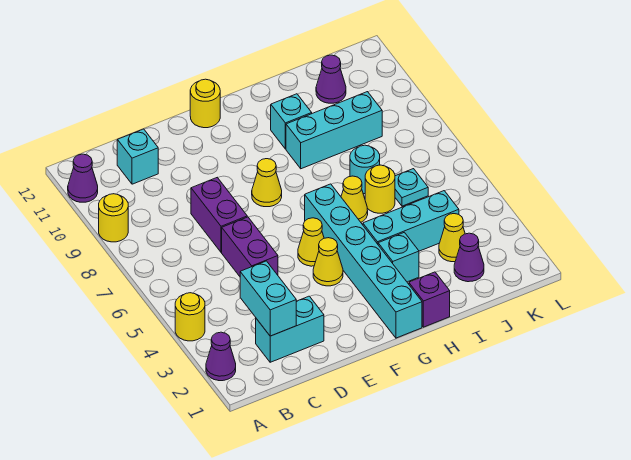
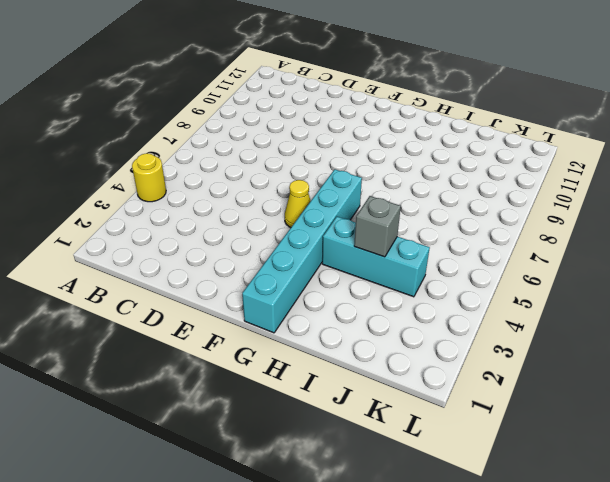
grey brick I4 level 2 -> none
none -> purple cone A2 level 1
none -> yellow round brick A9 level 1
none -> purple cone A11 level 1

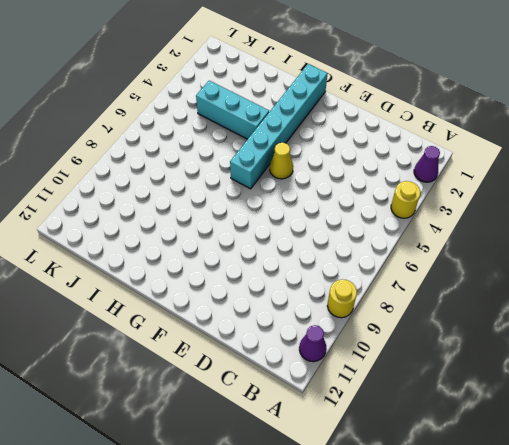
none -> cyan brick C2:D2 level 1
none -> cyan brick C11 level 1
none -> purple brick D5:D6 level 1

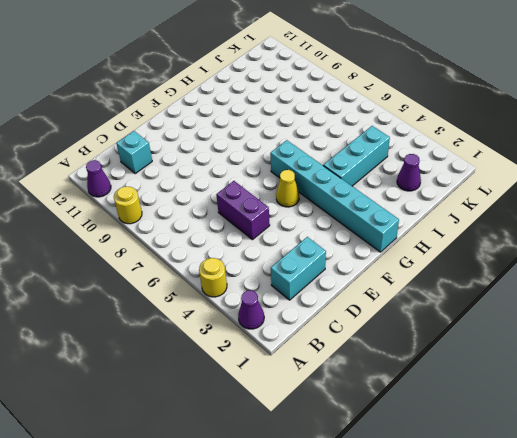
none -> purple brick D7:D8 level 1
none -> yellow cone F4 level 1
none -> yellow cone F8 level 1

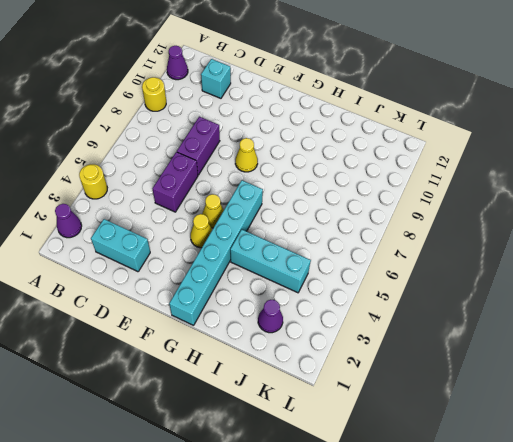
none -> yellow round brick F12 level 1
none -> purple brick H1 level 1
none -> cyan brick H3 level 1

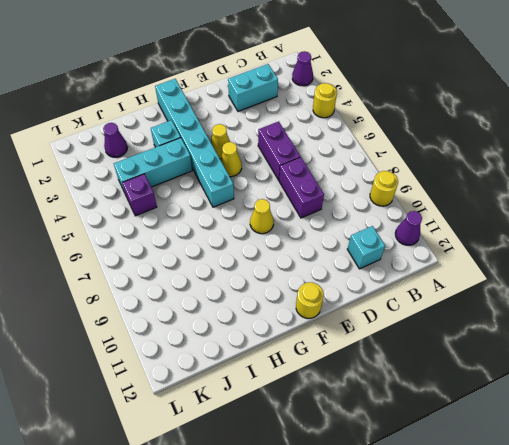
purple brick J5 level 1 -> purple brick H1 level 1
none -> yellow cone H6 level 1
none -> cyan brick H9:J9 level 1
none -> cyan brick H10 level 1

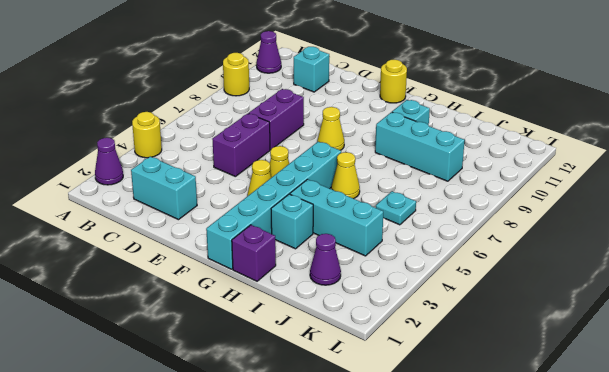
none -> yellow round brick I6 level 1
none -> cyan round brick I7 level 1
none -> yellow cone J3 level 1

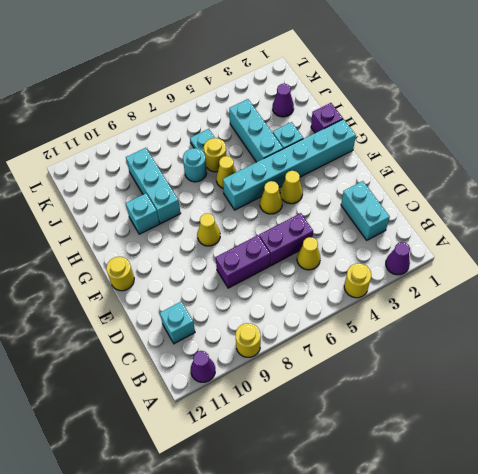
yellow cone C5 level 1 -> yellow cone J3 level 1
none -> purple cone J11 level 1
none -> cyan brick C2:C3 level 2

